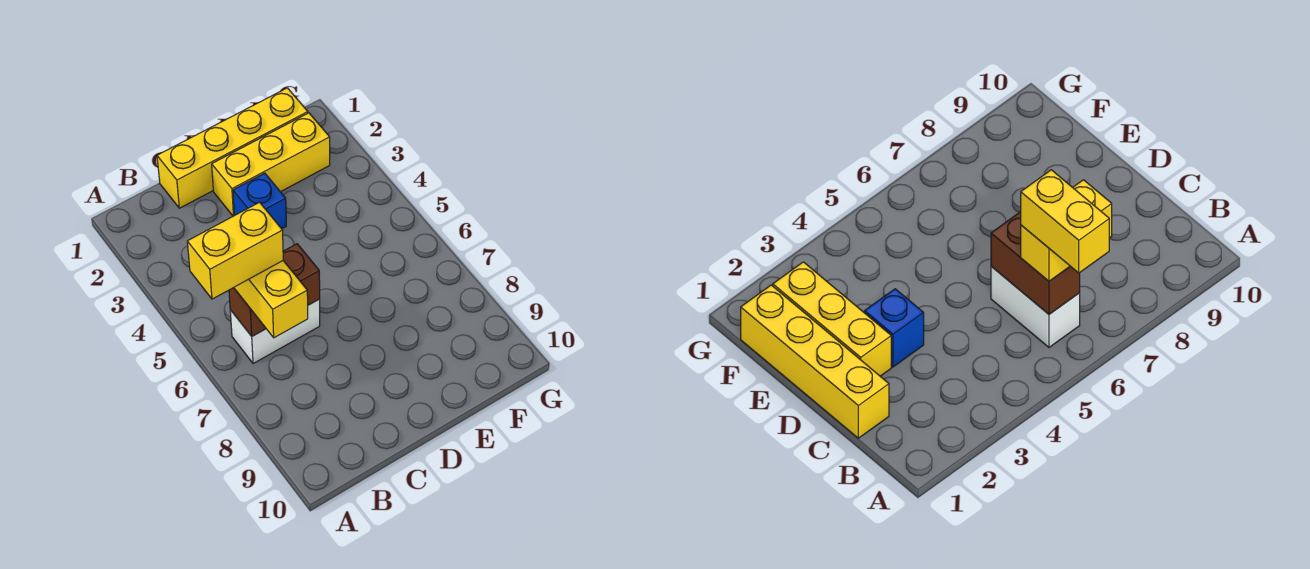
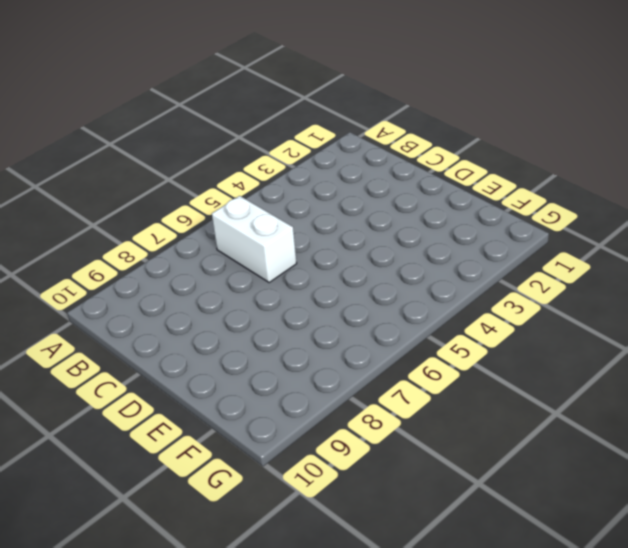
none -> yellow brick C1:F1 level 1
none -> yellow brick D2:F2 level 1

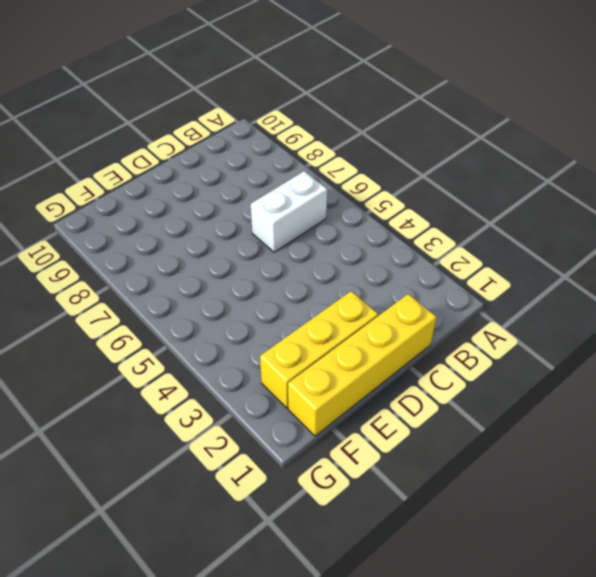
none -> blue brick D3 level 1
none -> brown brick B6:C6 level 2

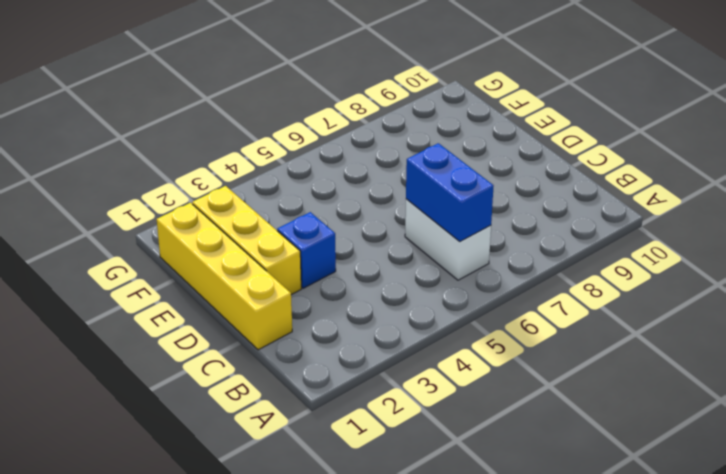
blue brick B6:C6 level 2 -> brown brick B6:C6 level 2
none -> yellow brick B6:B7 level 3
none -> yellow brick A6:B6 level 4

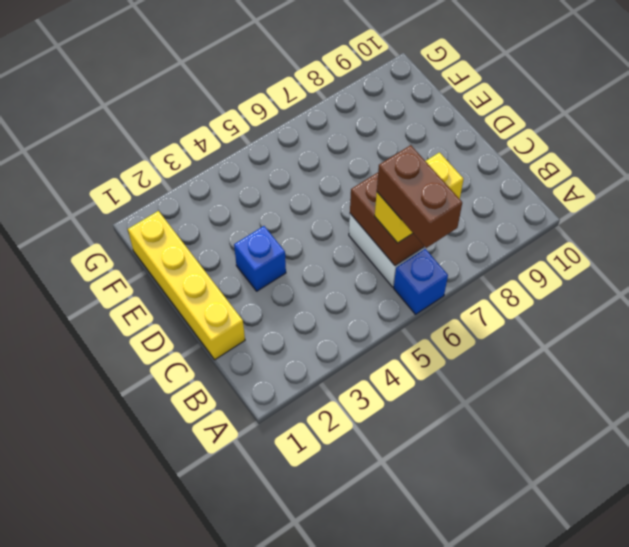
blue brick A6 level 1 -> none
brown brick A6:B6 level 4 -> yellow brick A6:B6 level 4
none -> yellow brick D2:F2 level 1

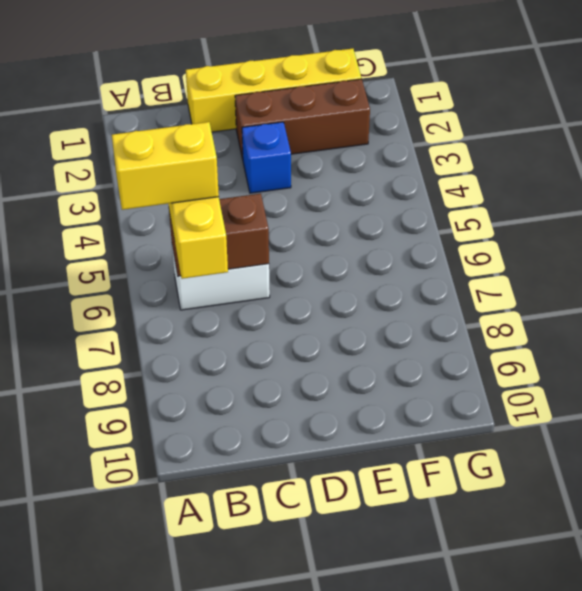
brown brick D2:F2 level 1 -> yellow brick D2:F2 level 1

